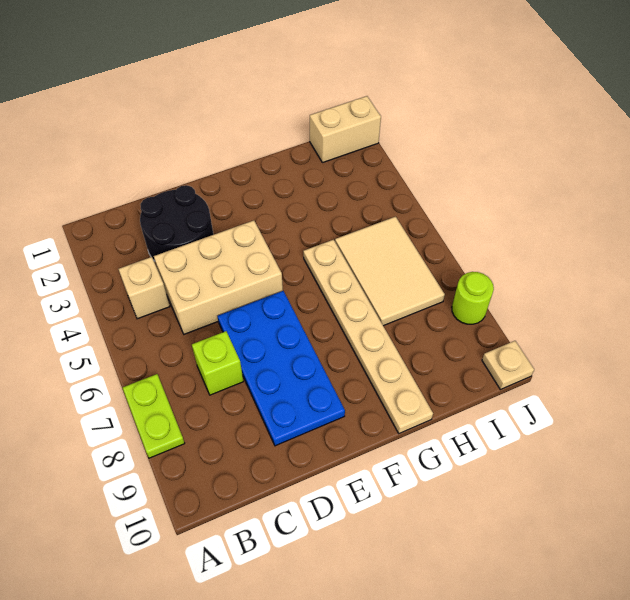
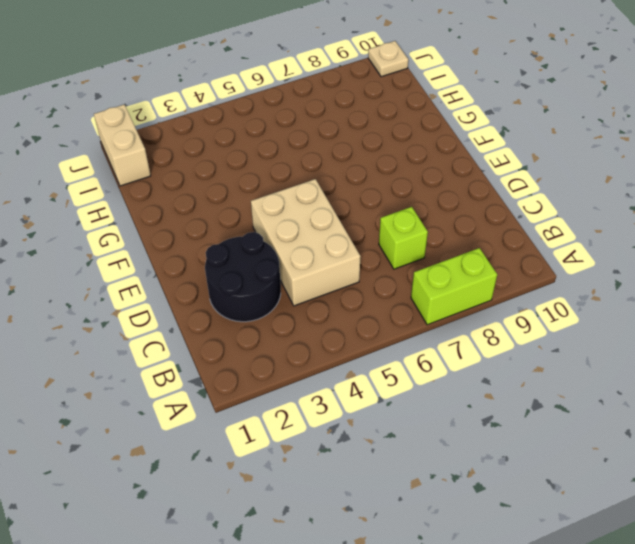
lime brick A7:A8 level 1 -> lime plate A7:A8 level 1
none -> tan brick B4 level 1
none -> blue plate D6:E9 level 1

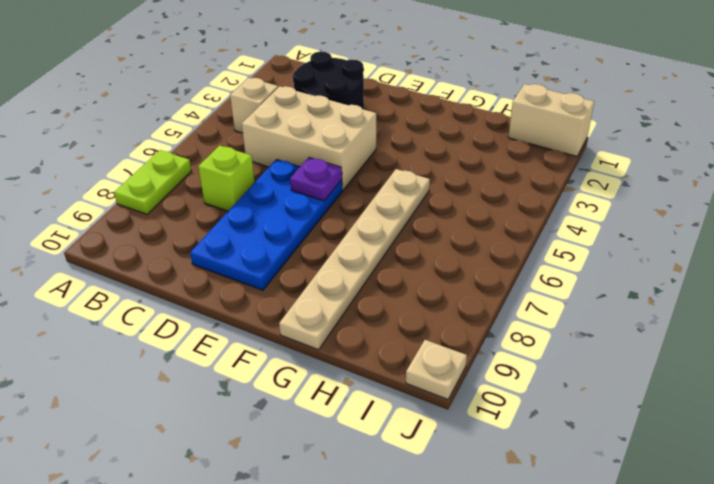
purple plate E6 level 2 -> none
none -> tan tile H5:I7 level 1
none -> lime round brick J8 level 1

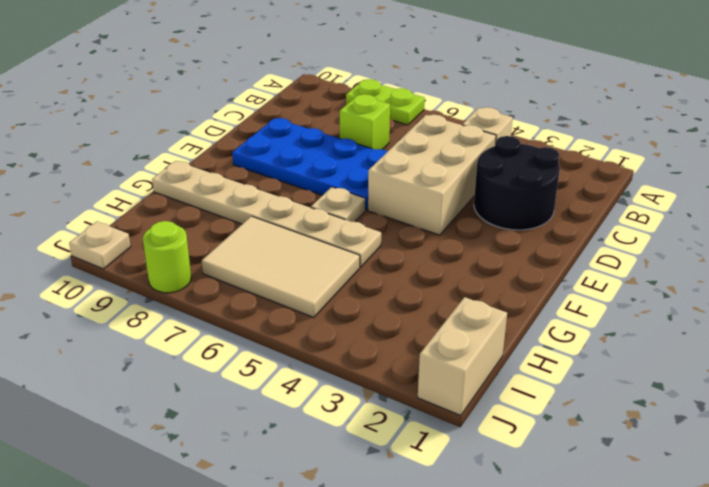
tan plate F6 level 1 -> none

